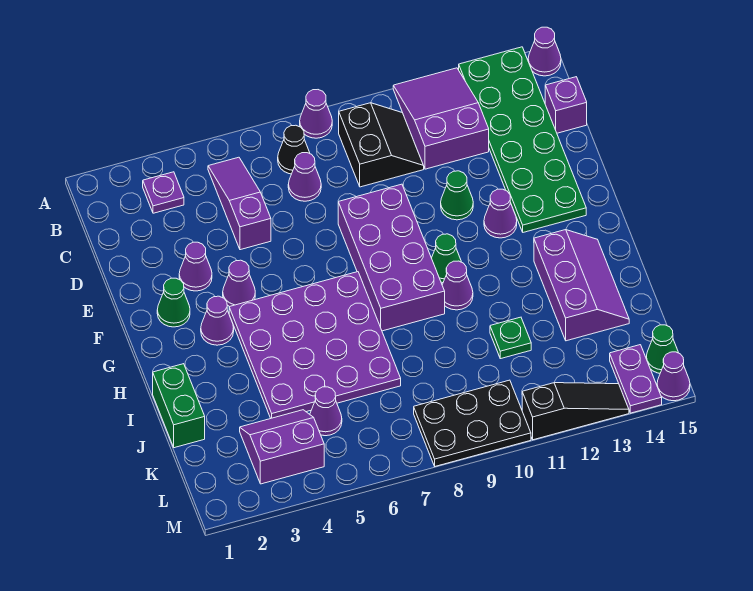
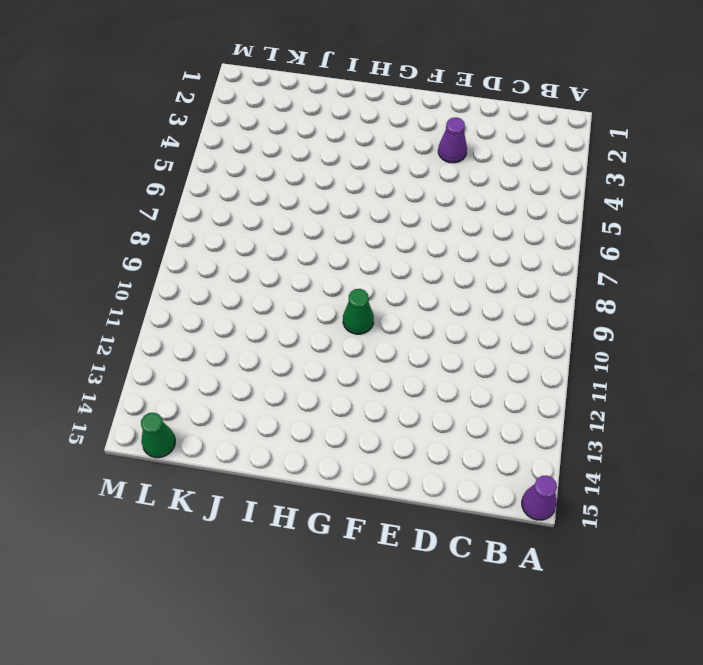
none -> purple cone A8 level 1
none -> purple slope A11:C12 level 1 top C
none -> green plate A13:F14 level 1
none -> purple plate B3 level 1

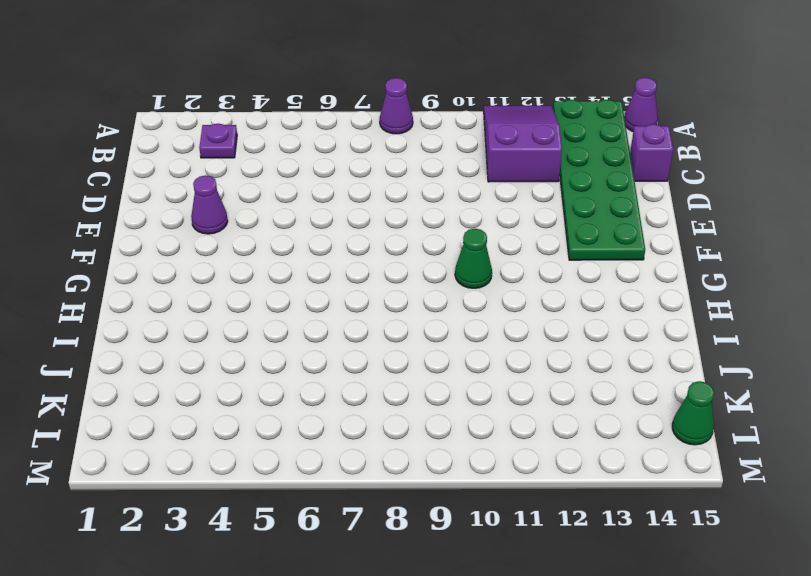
none -> purple slope B5:D5 level 1 top D
none -> black cone B7 level 1
none -> black slope B9:C10 level 1 top 9
none -> purple cone C7 level 1

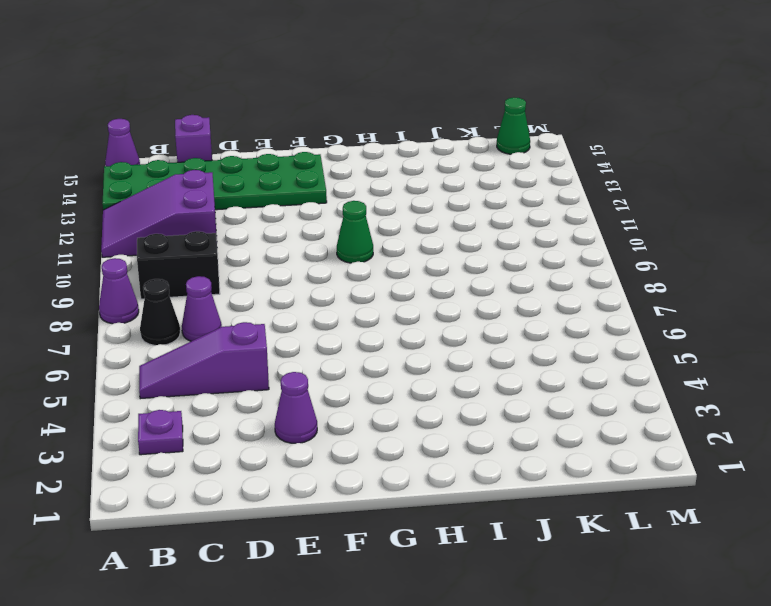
none -> purple brick E8:H9 level 1
none -> green cone E11 level 1
none -> green cone F2 level 1
none -> purple cone F4 level 1

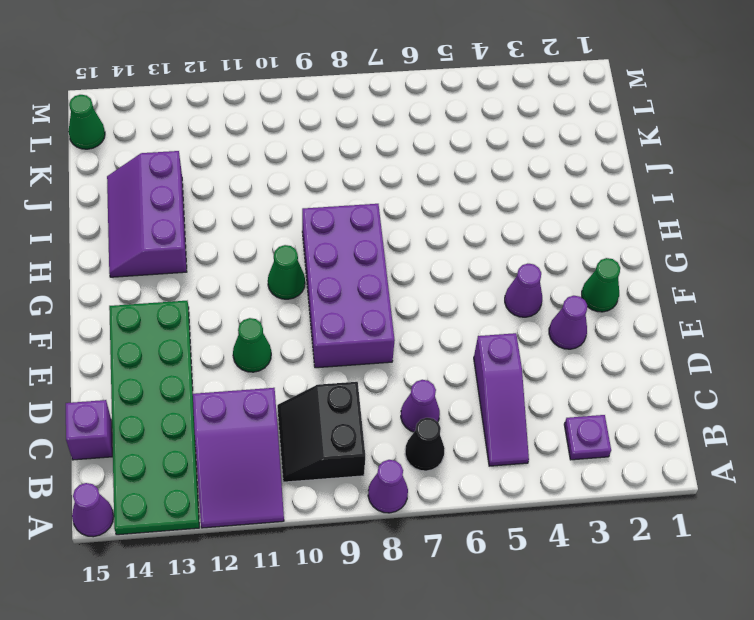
none -> purple cone F12 level 1
none -> purple cone G3 level 1
none -> purple plate G4:J7 level 1
none -> purple cone H10 level 1

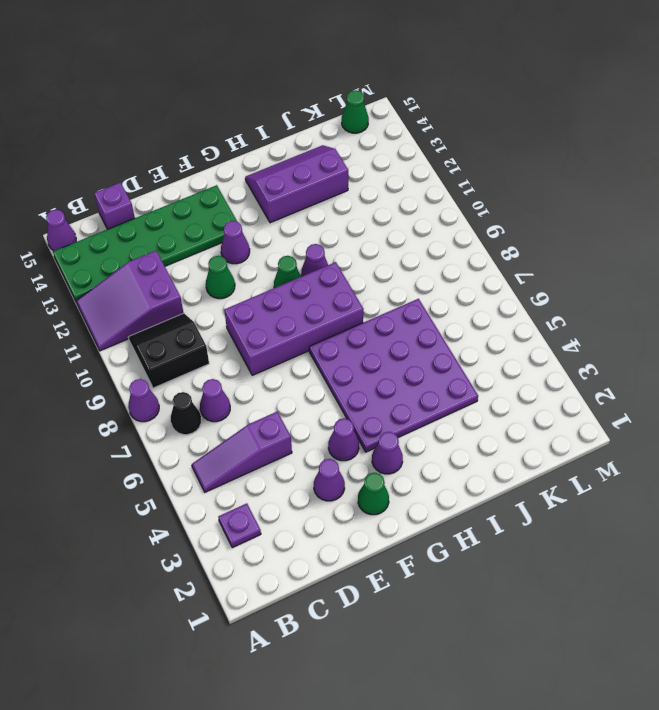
none -> green brick I1:J1 level 1
none -> green plate J11 level 1
none -> purple slope K3:L4 level 1 top L
none -> purple cone K5 level 1

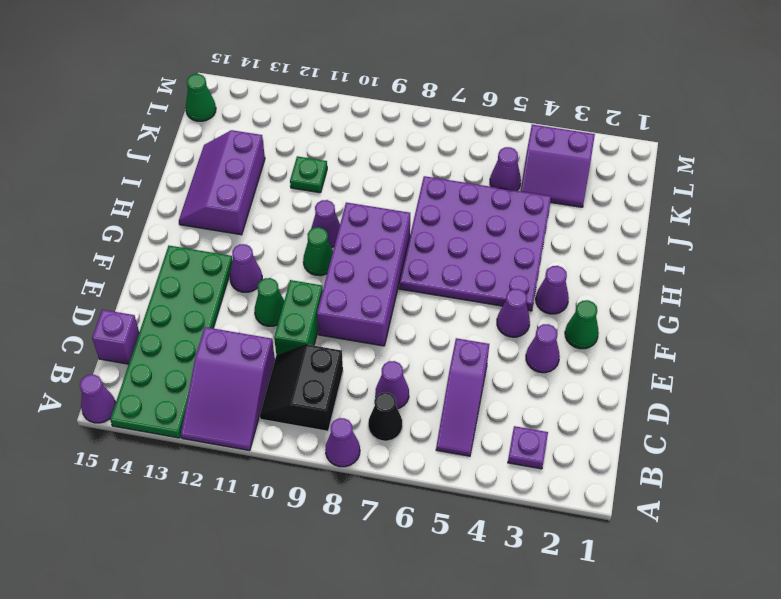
green brick D10:E10 level 1 -> green brick I1:J1 level 1
none -> black plate L8:M10 level 1
none -> purple plate L14:M14 level 1
none -> black slope M11:M13 level 1 top 11
none -> purple cone M15 level 1

